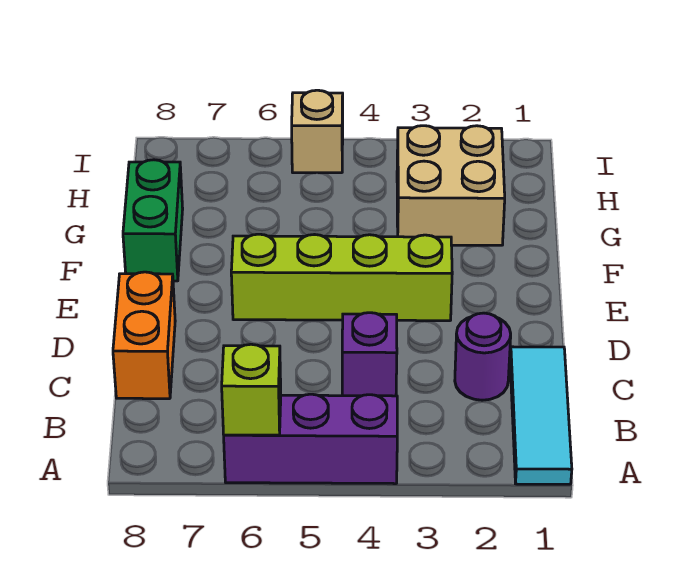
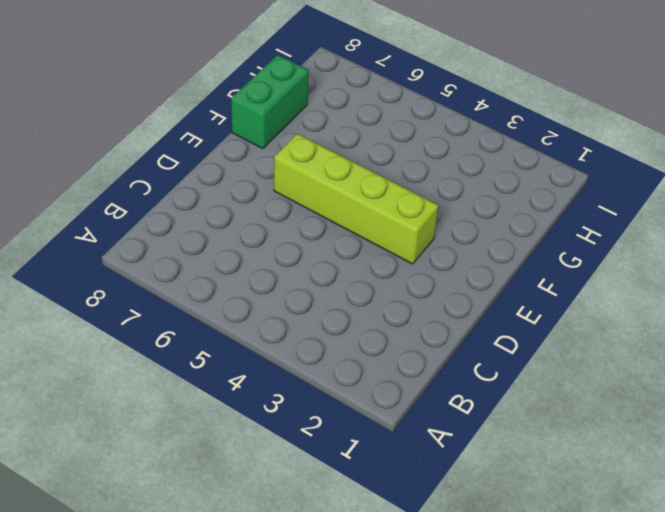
none -> cyan tile A1:C1 level 1
none -> purple brick A4:A6 level 1

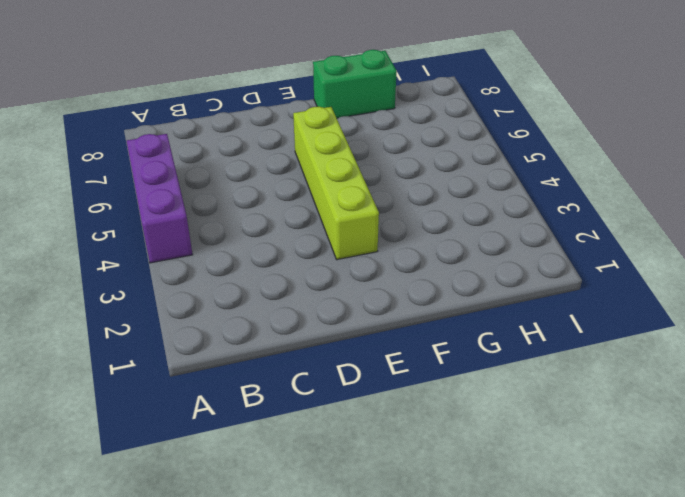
none -> cyan tile A1:C1 level 1
none -> purple round brick C2 level 1

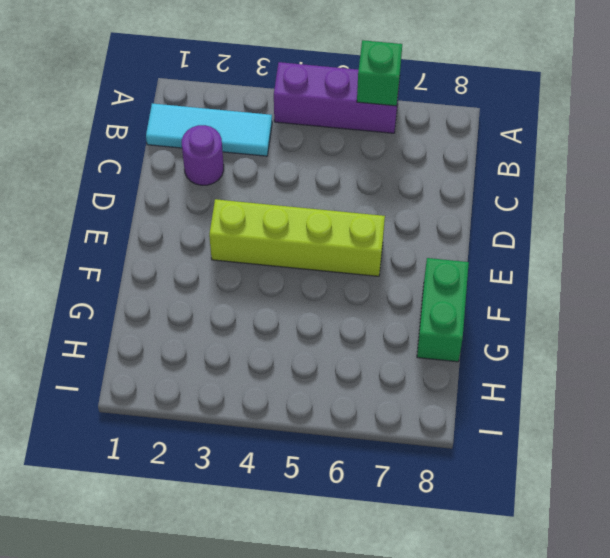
green brick A6 level 2 -> lime brick A6 level 2
cyan tile B1:B3 level 1 -> cyan tile A1:C1 level 1
none -> purple brick C4 level 1
none -> orange brick C8:D8 level 1

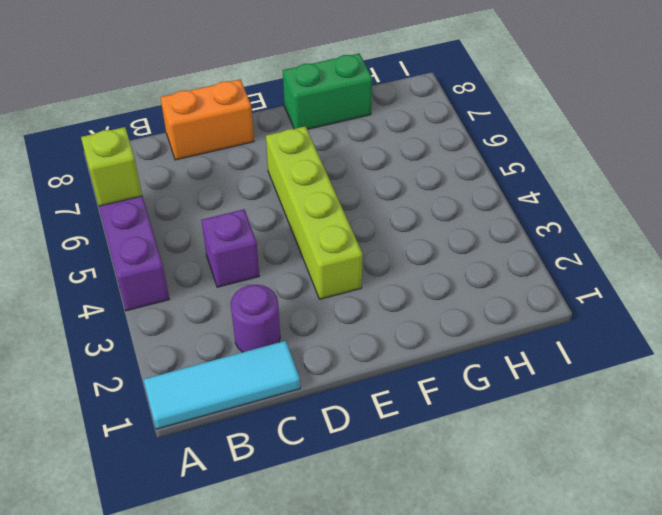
none -> tan brick G2:H3 level 1
none -> tan brick I5 level 1

